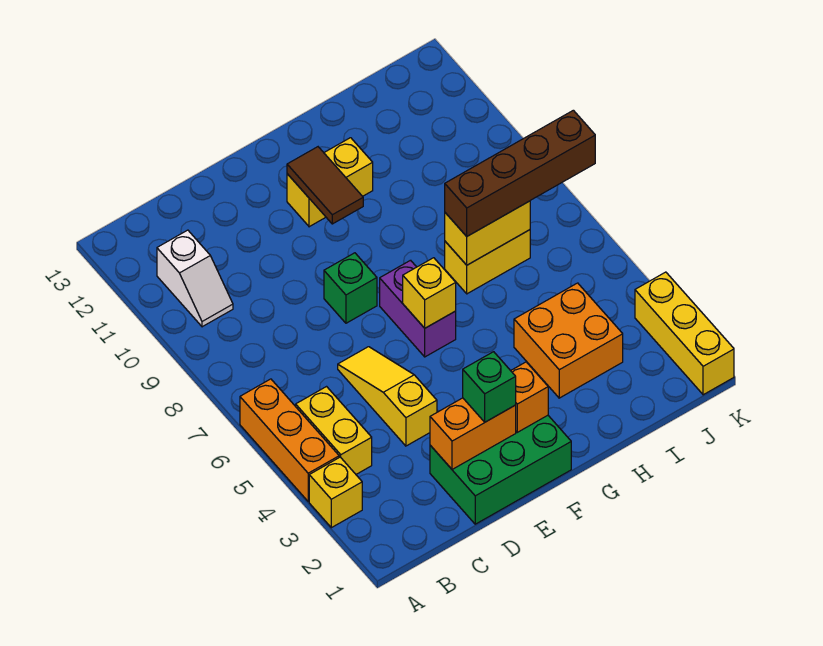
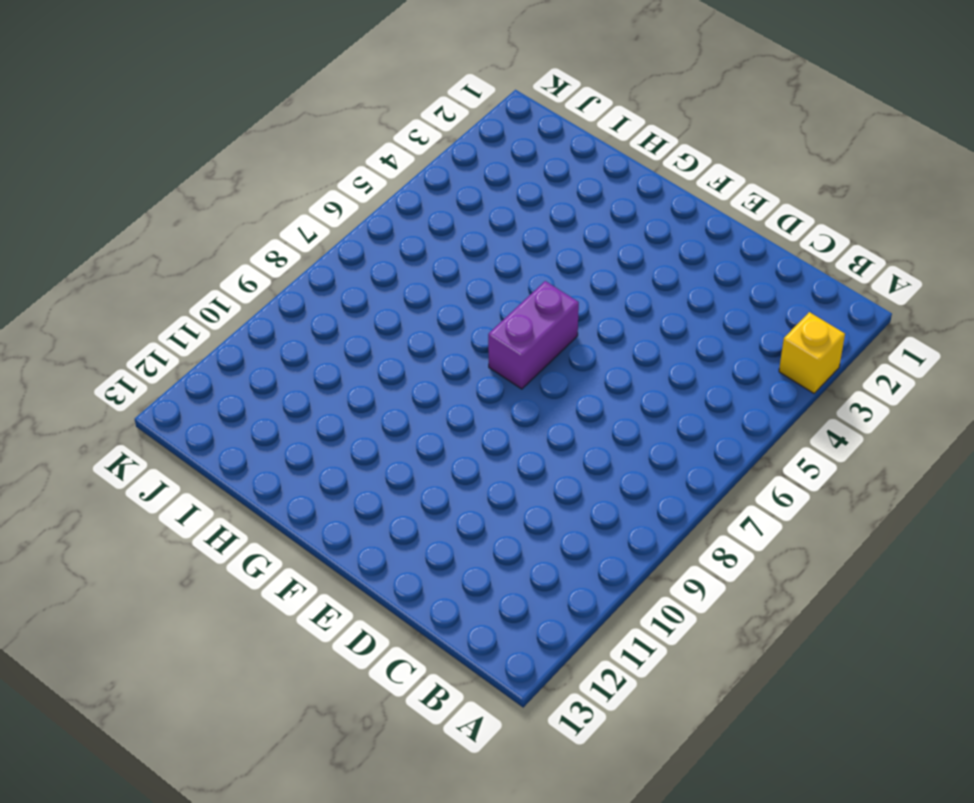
none -> orange brick A4:A6 level 1
none -> yellow brick B4:B5 level 1
none -> white slope B10:B11 level 1 top 11

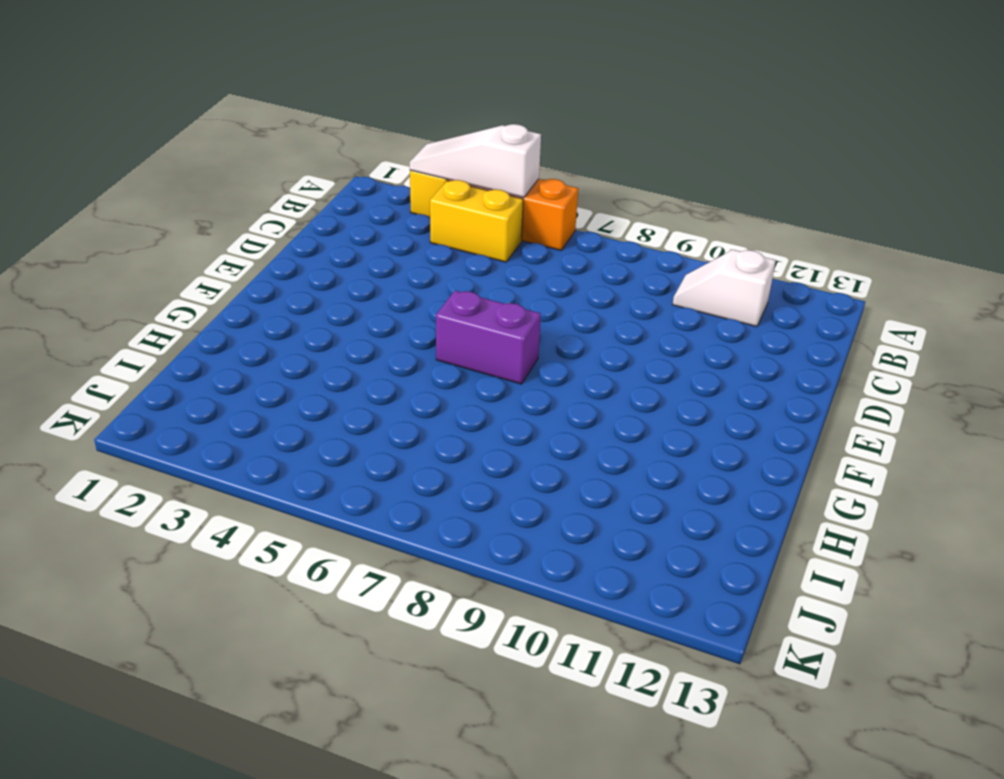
white slope A3:A5 level 2 top 5 -> none
none -> green brick D1:F2 level 1
none -> yellow slope D4:D6 level 1 top 4
none -> green brick E8 level 1

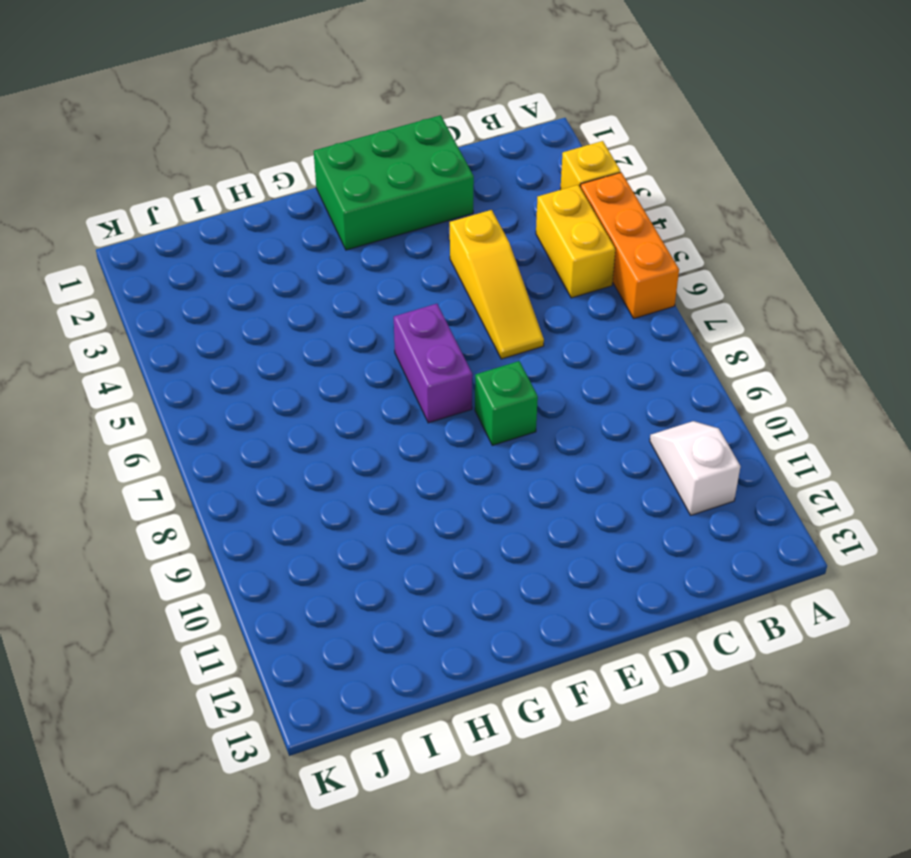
none -> yellow brick F11:G11 level 1
none -> orange brick H3:I4 level 1
none -> yellow brick H7:I7 level 1

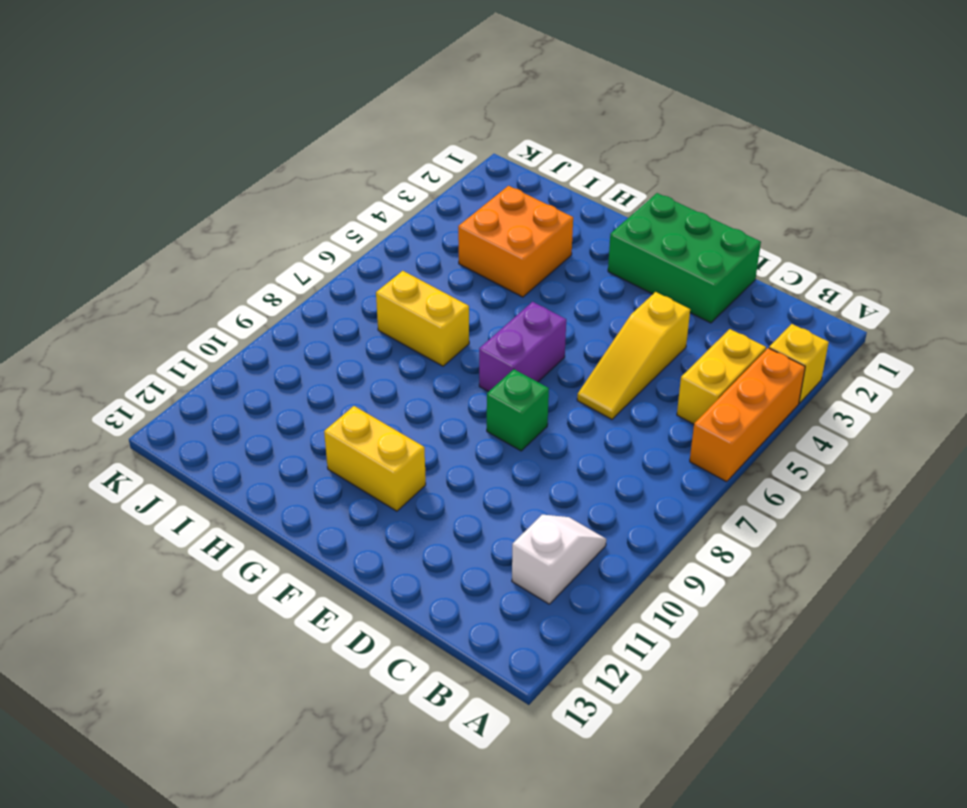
none -> yellow brick K1:K3 level 1
none -> orange brick D2:E2 level 2
none -> orange brick F2 level 2

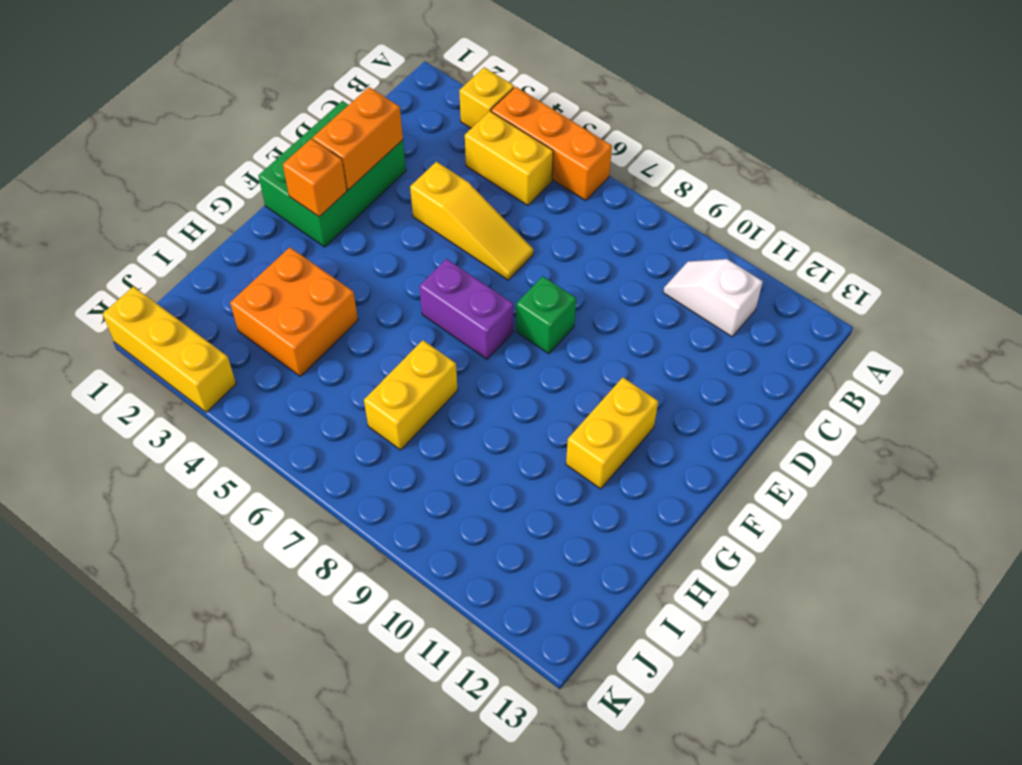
none -> yellow brick F6 level 2
none -> brown tile F10:F11 level 2
none -> yellow brick H7:I7 level 2

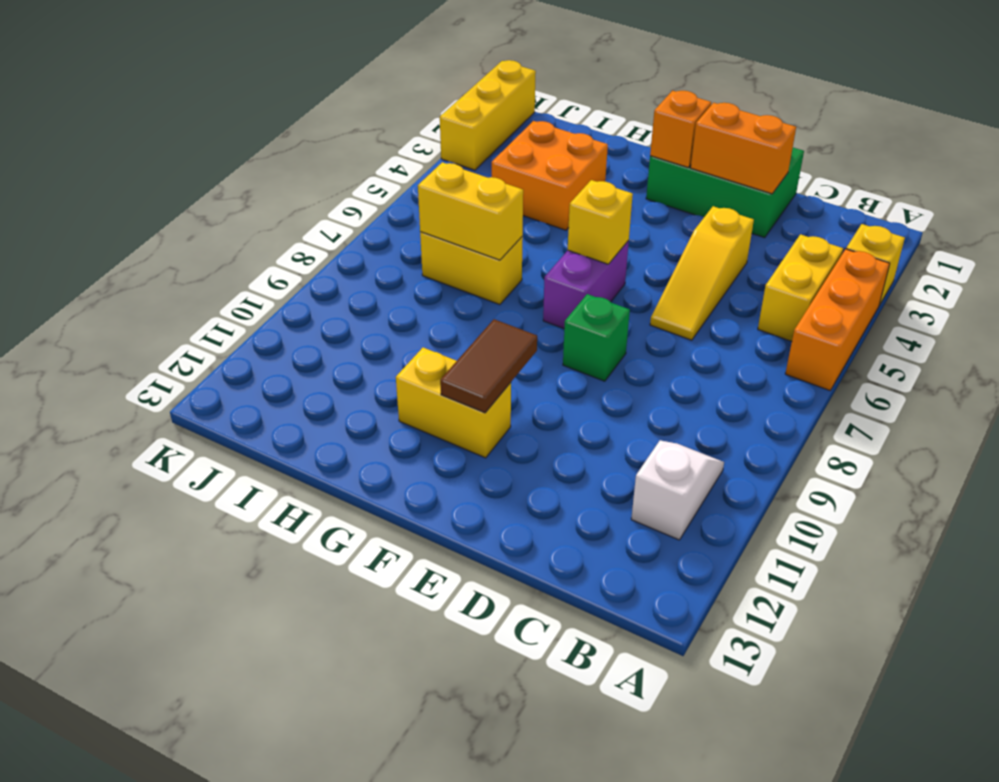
none -> green brick E2 level 3
none -> brown brick H7:K7 level 3

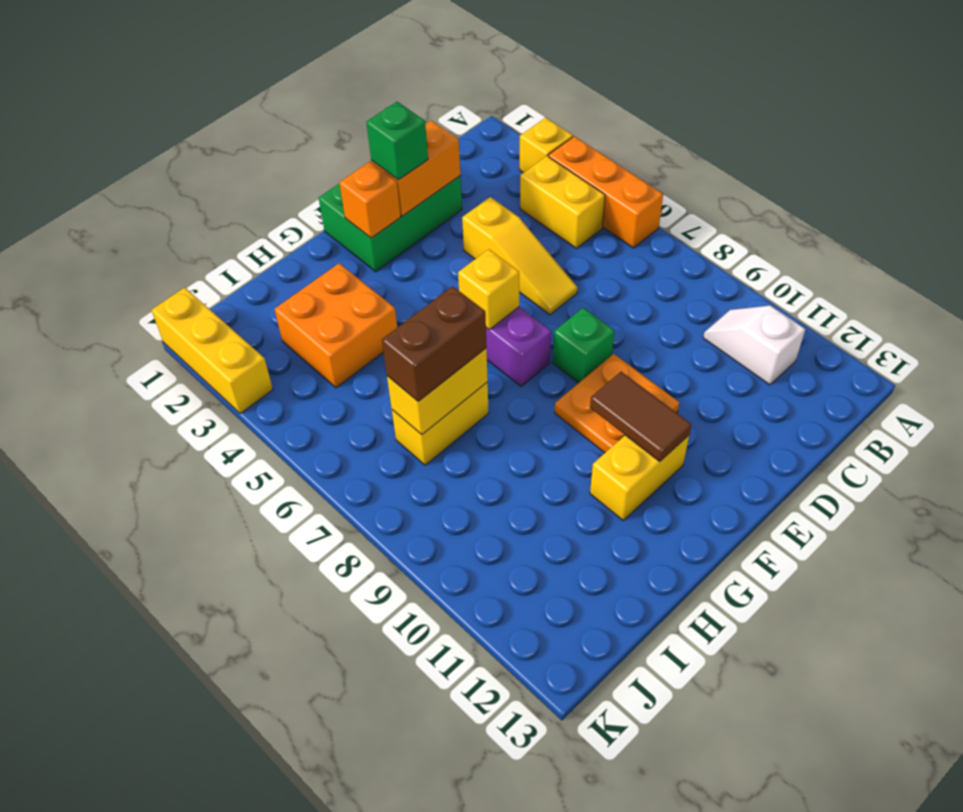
orange plate E9:F10 level 1 -> none
brown brick H7:I7 level 3 -> brown brick H7:K7 level 3

